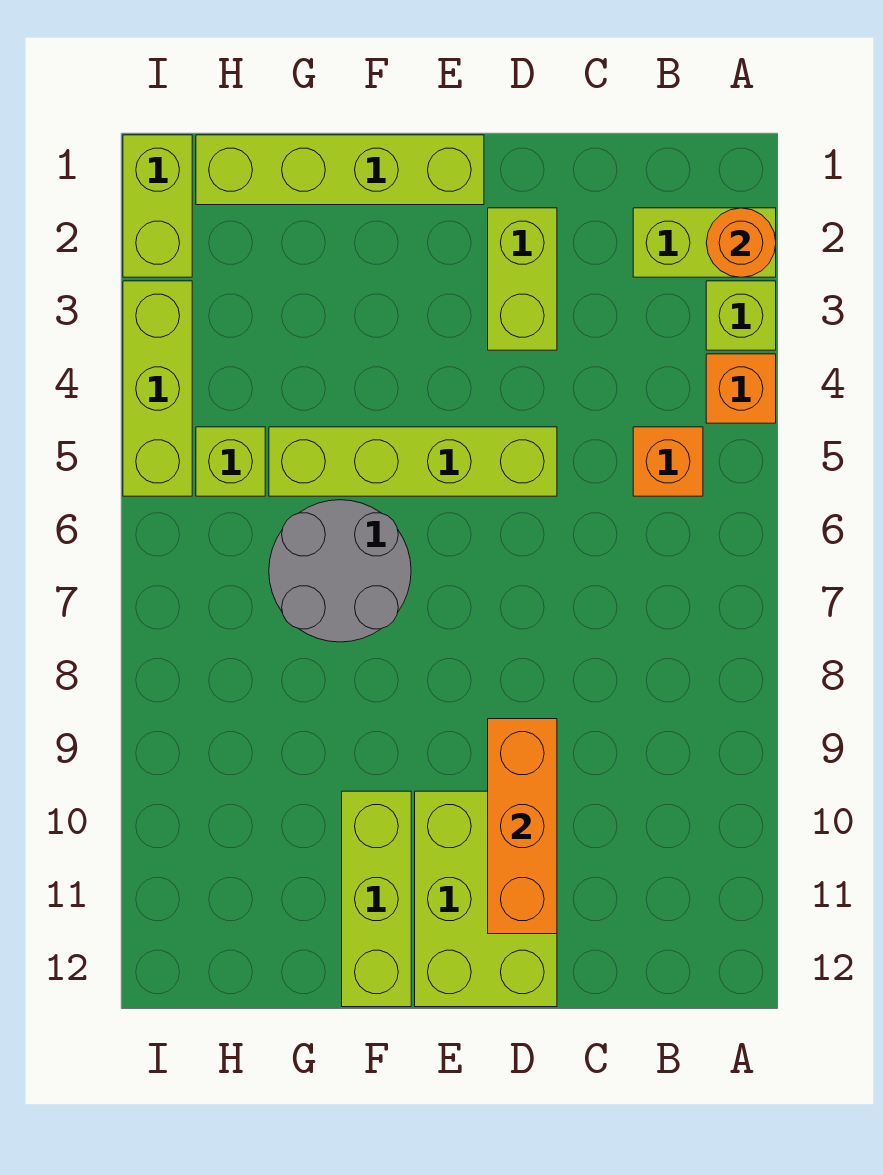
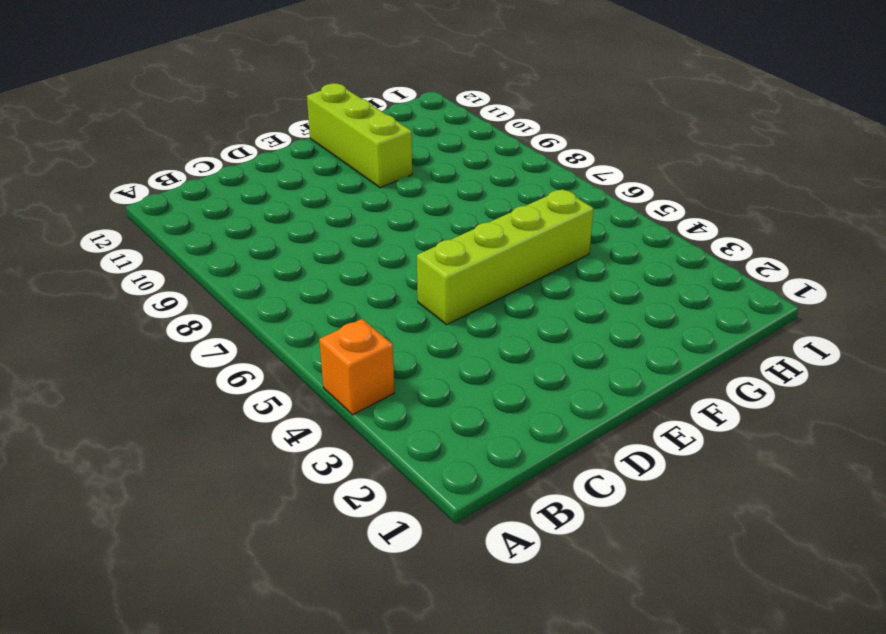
none -> lime brick A2:B2 level 1
none -> lime brick A3 level 1
none -> orange brick B5 level 1

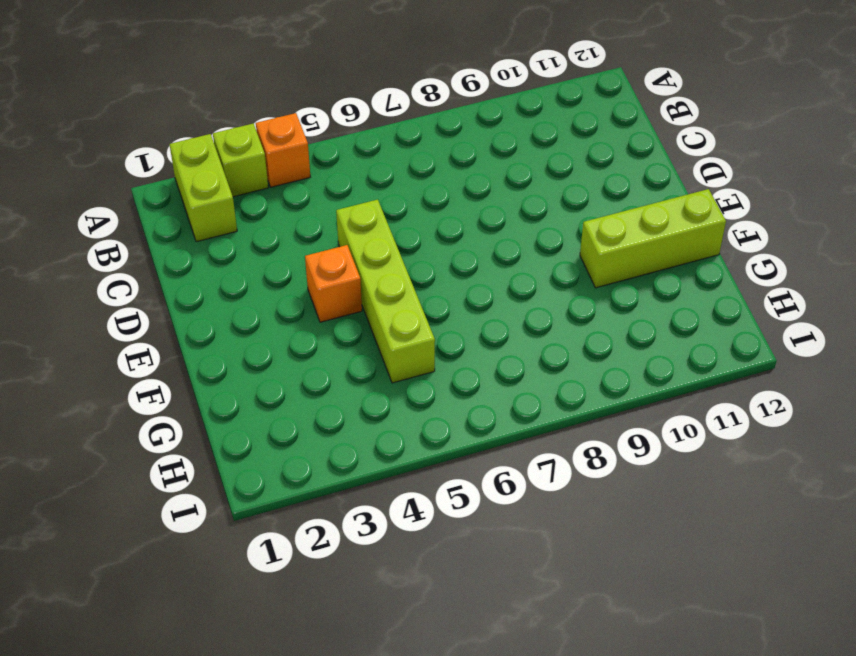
orange brick E4 level 1 -> orange brick B5 level 1
none -> lime brick D2:D3 level 1
none -> lime brick D10:E12 level 1
none -> lime brick E1:H1 level 1

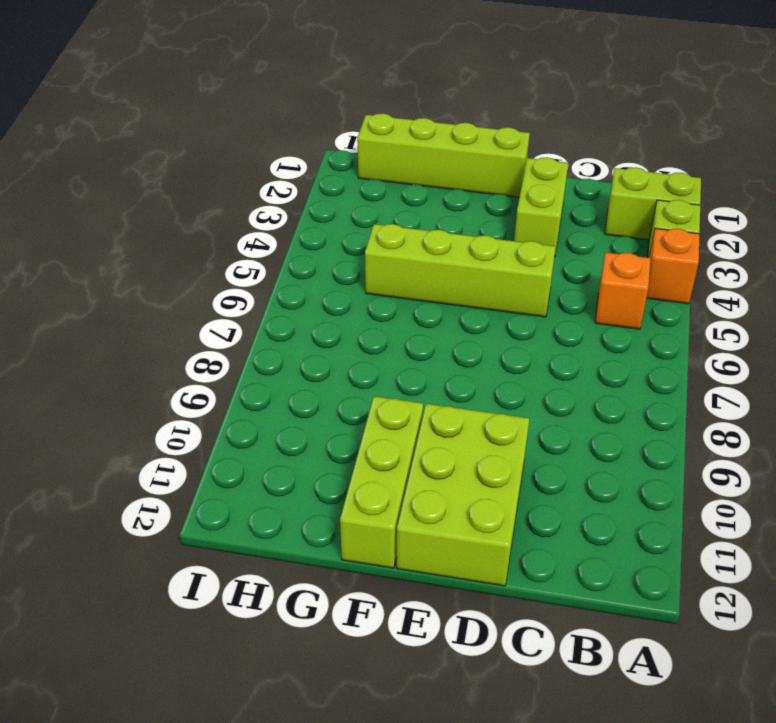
none -> grey round brick F6:G7 level 1
none -> lime brick H5 level 1
none -> lime brick I1:I2 level 1

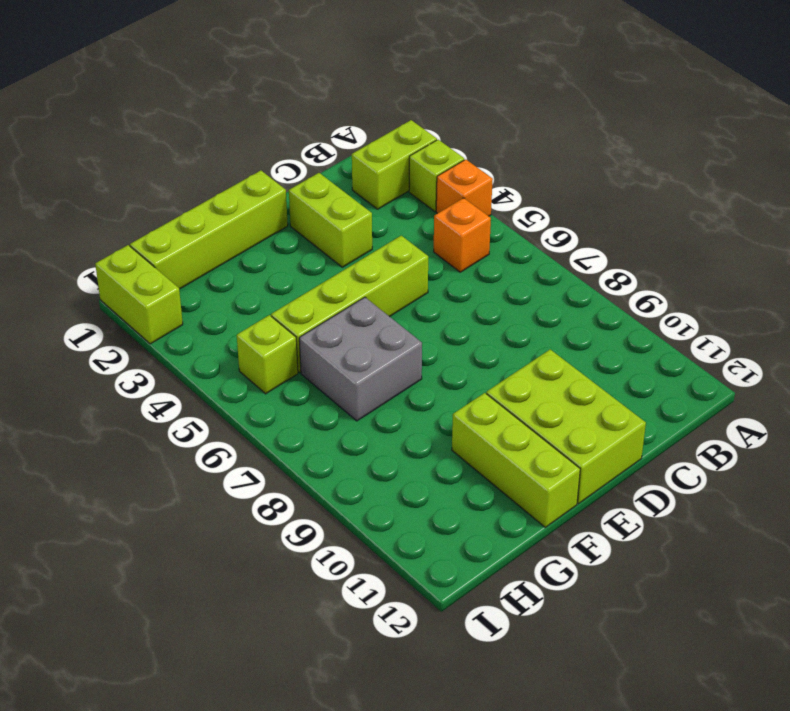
grey brick F6:G7 level 1 -> grey round brick F6:G7 level 1
none -> lime brick I3:I5 level 1
none -> orange round brick A2 level 2
none -> orange brick D9:D11 level 2

